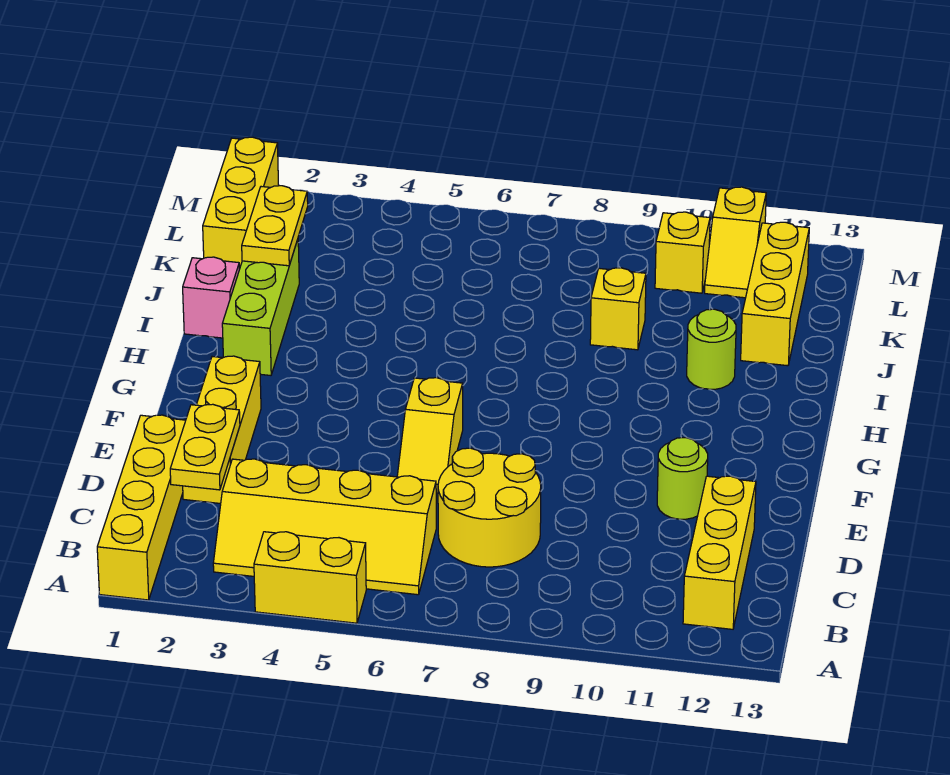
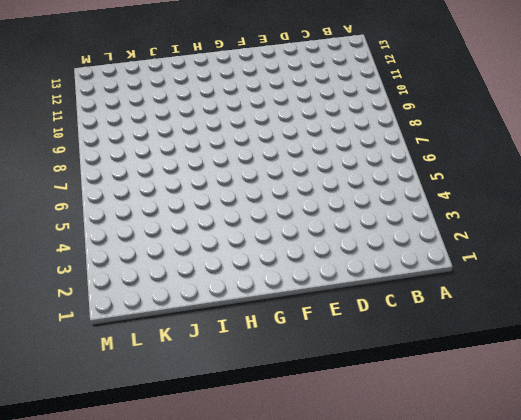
none -> yellow brick A1:D1 level 1
none -> yellow brick A4:A5 level 1
none -> yellow slope B3:C6 level 1 top C

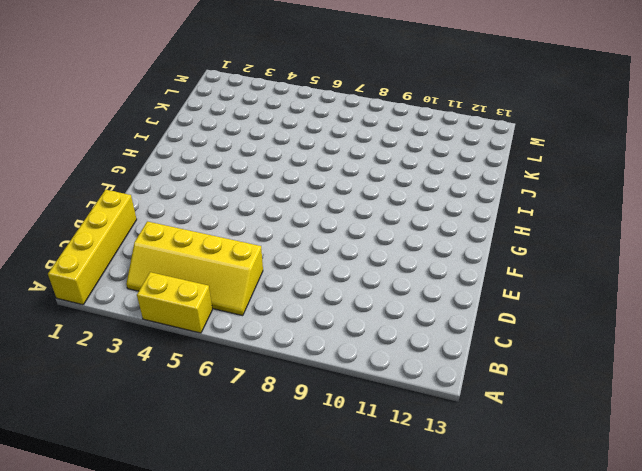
none -> yellow brick B12:D12 level 1
none -> yellow round brick C7:D8 level 1
none -> yellow brick D2:F2 level 1

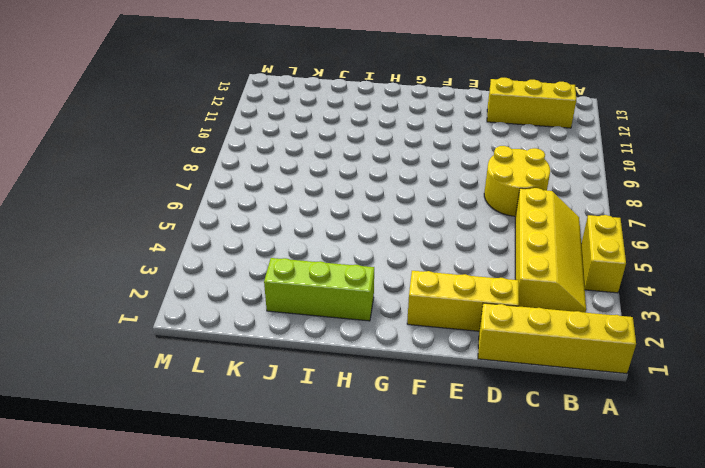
none -> yellow slope E6:F6 level 1 top F
none -> lime round brick E11 level 1
none -> pink brick I1 level 1

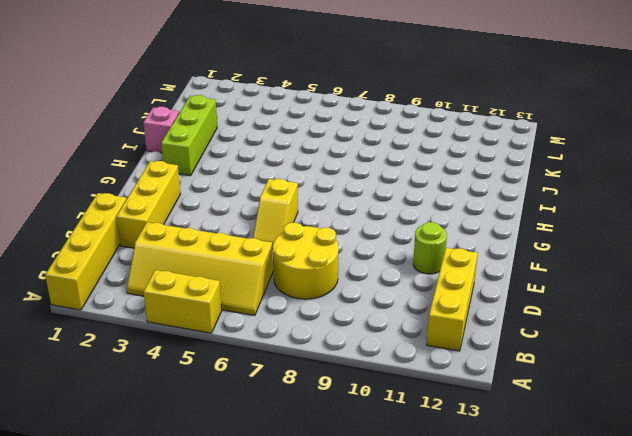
none -> lime round brick I11 level 1
none -> yellow brick J9 level 1
none -> yellow brick J12:L12 level 1

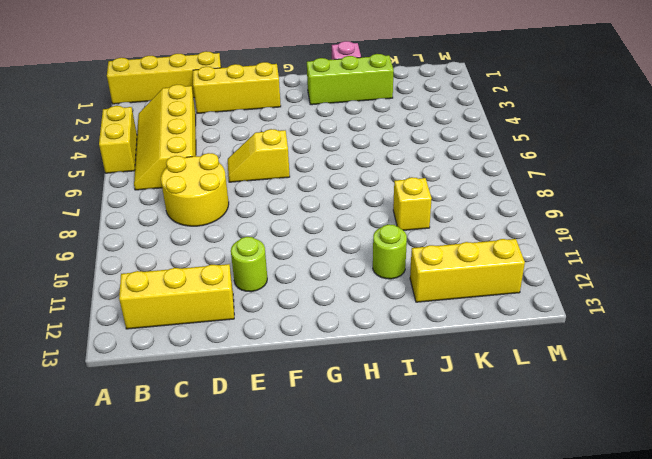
none -> yellow brick K1:M1 level 1
none -> yellow brick L10 level 1
none -> yellow slope L11:M11 level 1 top M

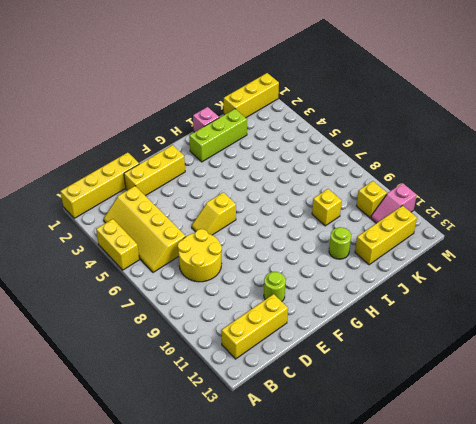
pink slope L11:M11 level 1 top M -> yellow slope L11:M11 level 1 top M
none -> yellow plate C2:D2 level 2
none -> yellow plate J2:K2 level 2

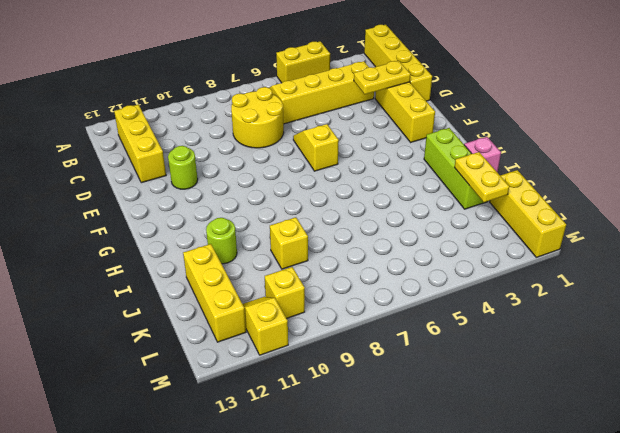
yellow plate D2:D3 level 2 -> yellow plate C2:D2 level 2

